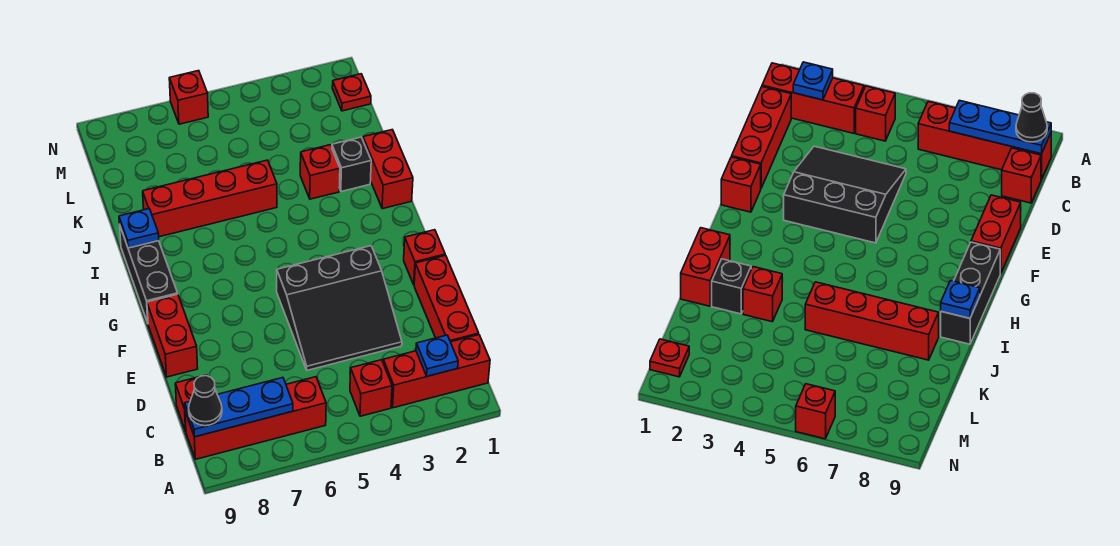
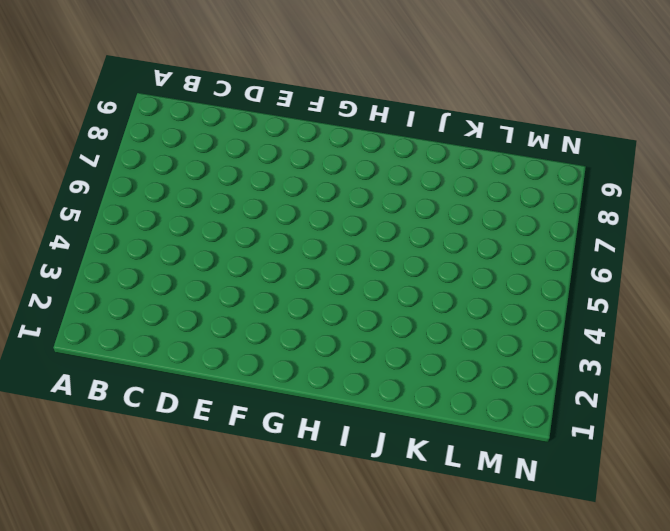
none -> red brick B1:B3 level 1
none -> red brick B4 level 1
none -> red brick B6:B9 level 1

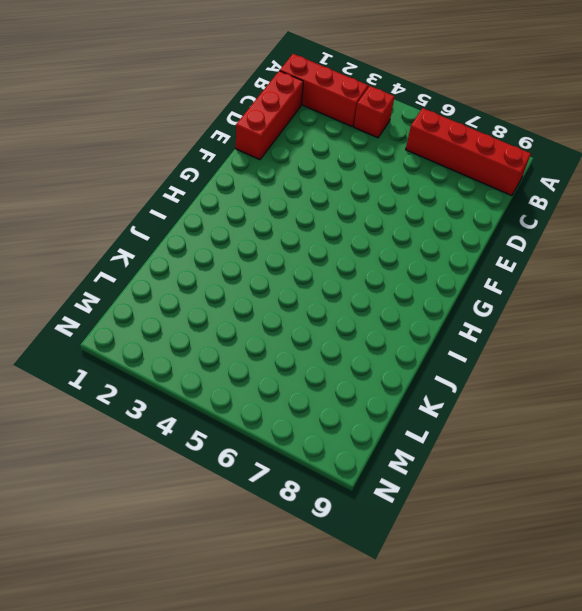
none -> red brick C9 level 1
none -> black slope D3:F5 level 1 top F
none -> red brick E9:F9 level 1

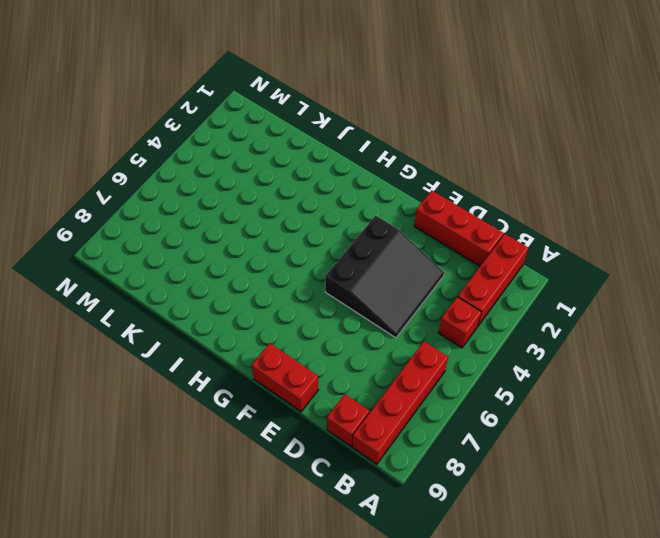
none -> red brick F1 level 1
none -> black brick G9:I9 level 1
none -> red brick I1:J1 level 1

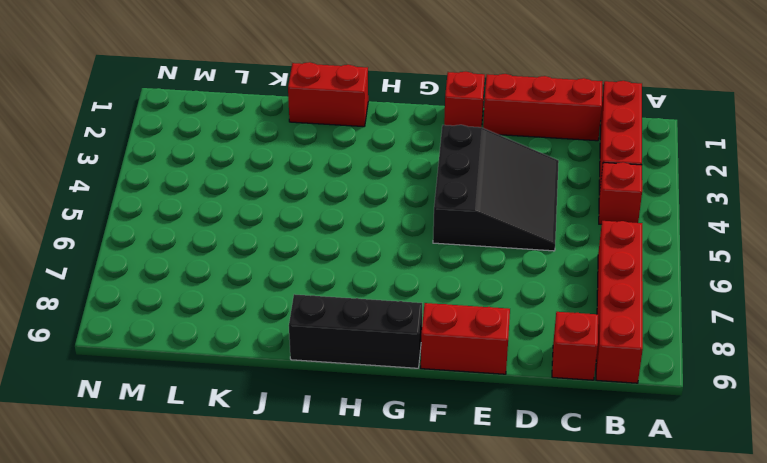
none -> black brick J2 level 1
none -> red brick J3 level 1
none -> red brick J5:J8 level 1

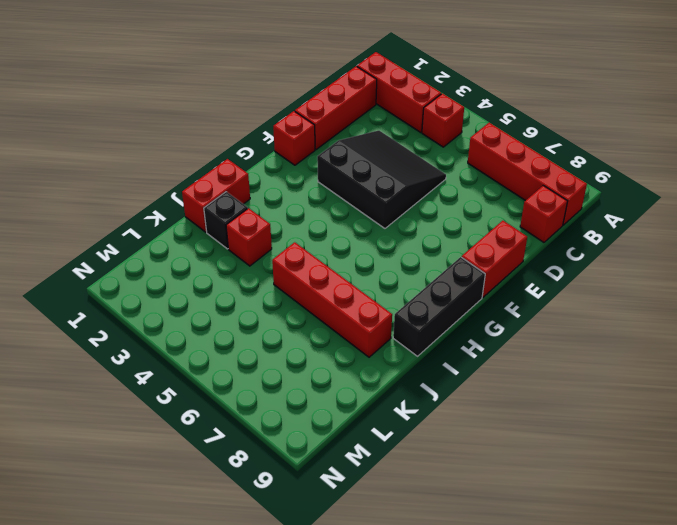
none -> red plate M1 level 1
none -> red brick N6 level 1
none -> blue plate B2 level 2

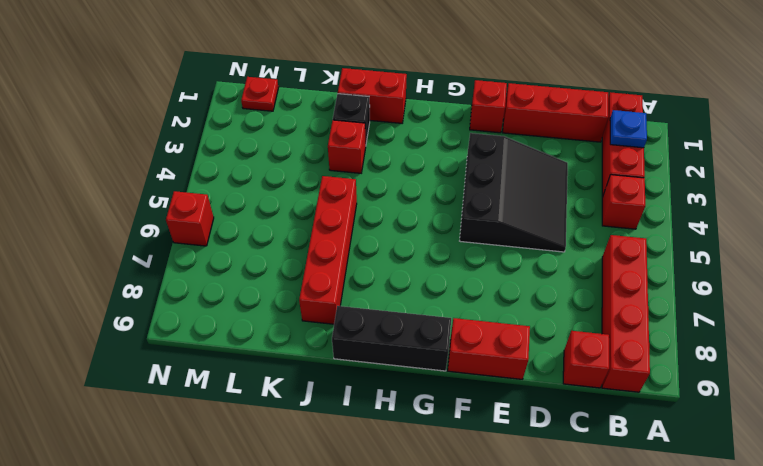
none -> blue plate B7:B9 level 2
none -> blue plate I9 level 2
none -> black cone B9 level 3

